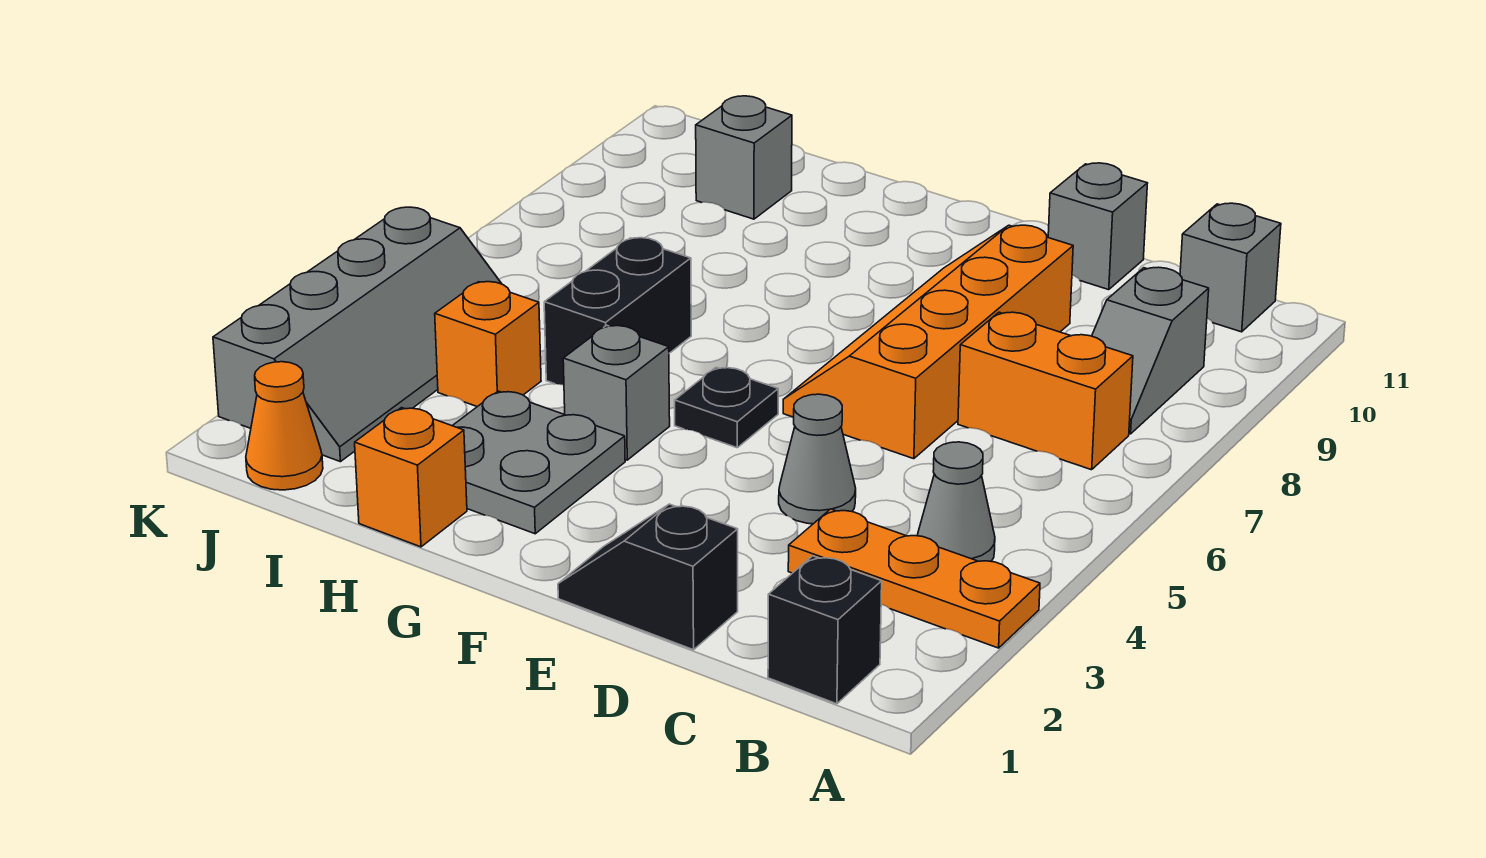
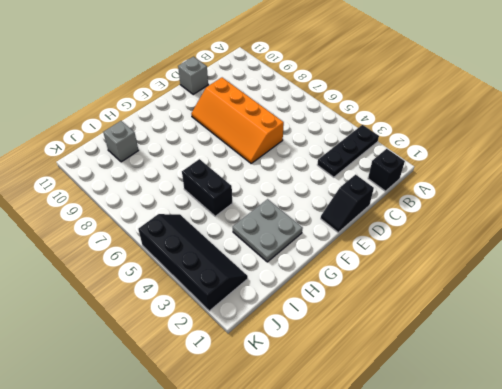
black plate A3:C3 level 1 -> orange plate A3:C3 level 1
black slope J2:K5 level 1 top K -> grey slope J2:K5 level 1 top K
none -> grey cone B4 level 1
none -> orange brick B7:C7 level 1
none -> grey slope B8:B9 level 1 top 9

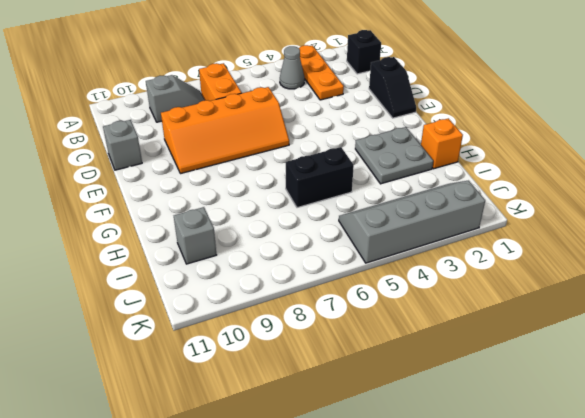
none -> grey brick B11 level 1
none -> grey cone D4 level 1
none -> black plate F5 level 1

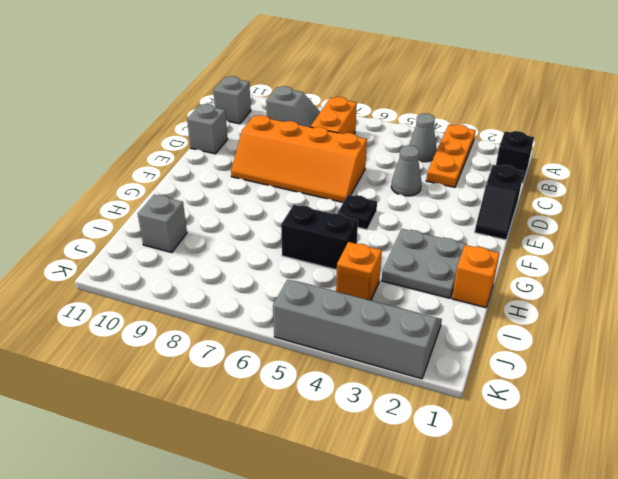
none -> grey brick G4 level 1
none -> orange cone J1 level 1

